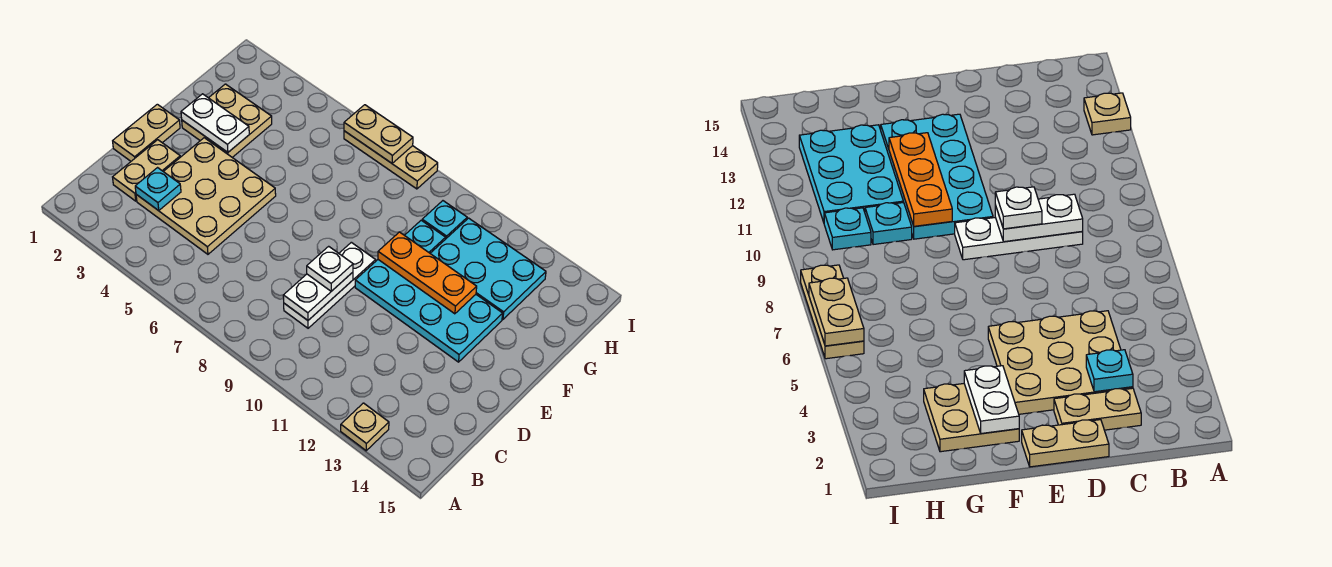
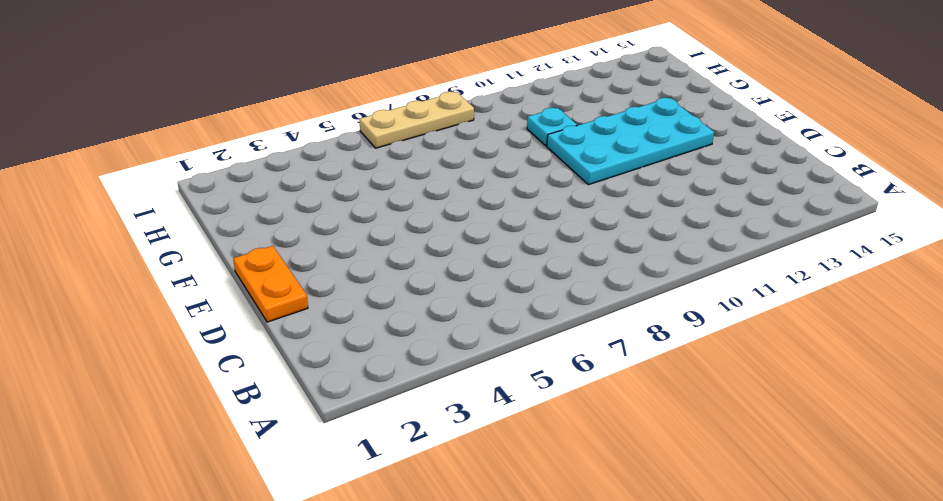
orange plate D1:E1 level 1 -> tan plate D1:E1 level 1
none -> tan plate A13 level 1
none -> tan plate C2:D2 level 1
none -> tan plate C3:E5 level 1

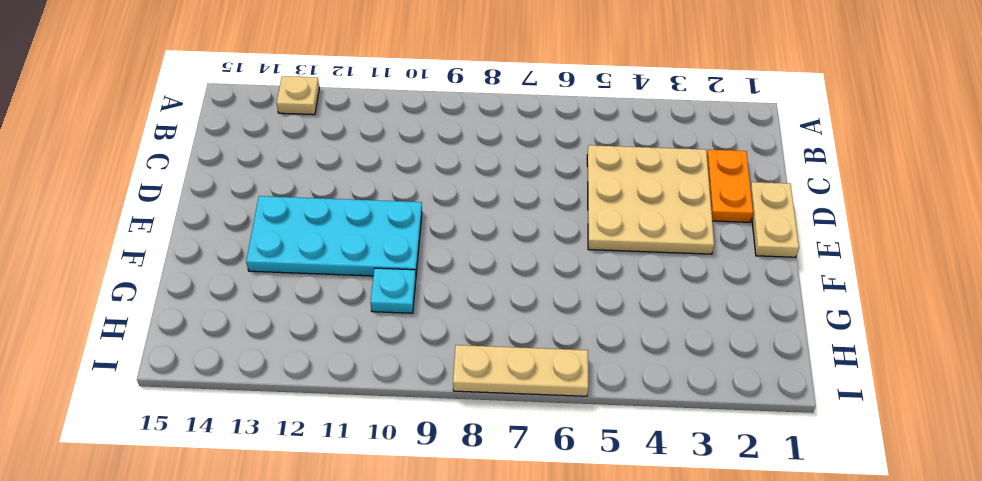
orange plate C2:D2 level 1 -> tan plate C2:D2 level 1
none -> white plate C9:E9 level 1
none -> tan plate F2:G3 level 1
none -> cyan plate G11:H13 level 1

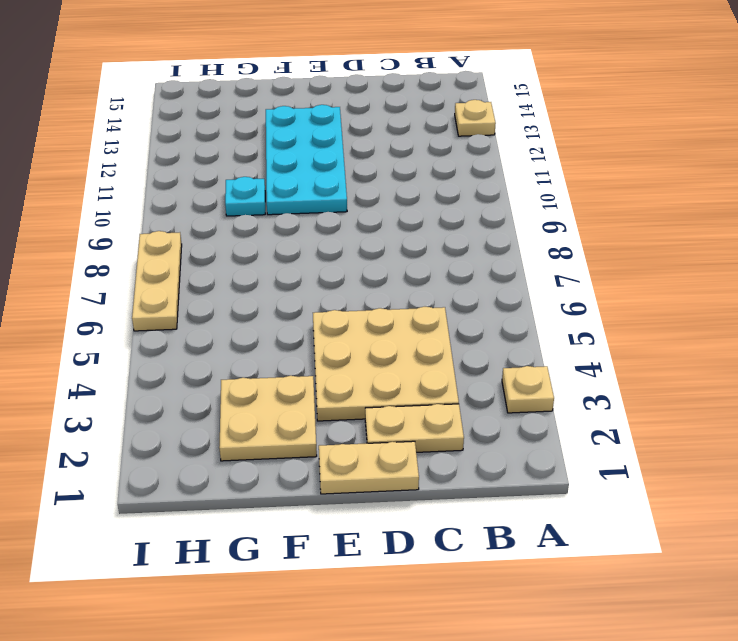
tan plate A3 level 1 -> none
none -> white plate C9:E9 level 1
none -> cyan plate G11:H13 level 1
none -> cyan plate H10 level 1

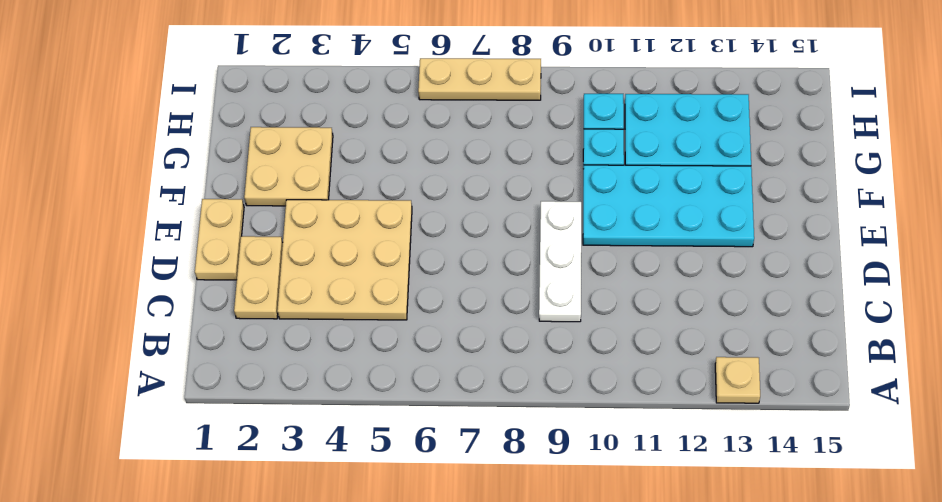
none -> cyan plate C3 level 2
none -> white plate C9:D9 level 2
none -> white plate F2:F3 level 2

